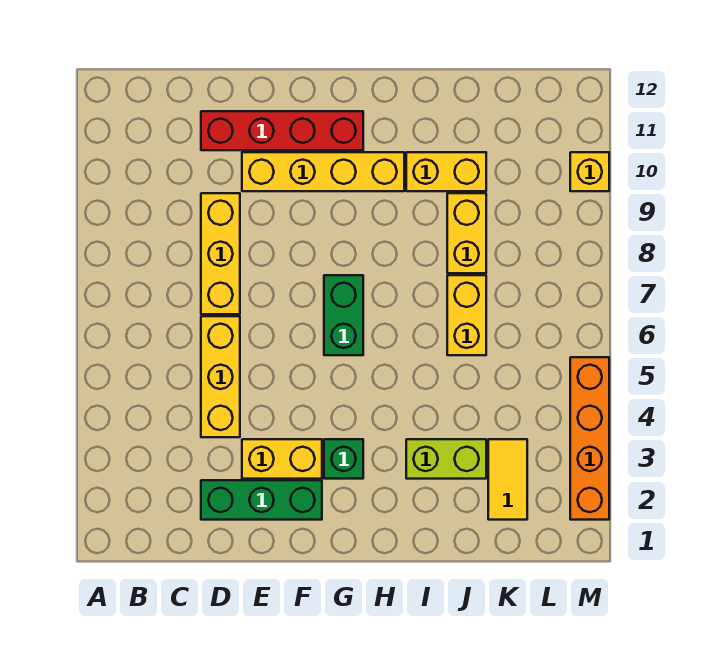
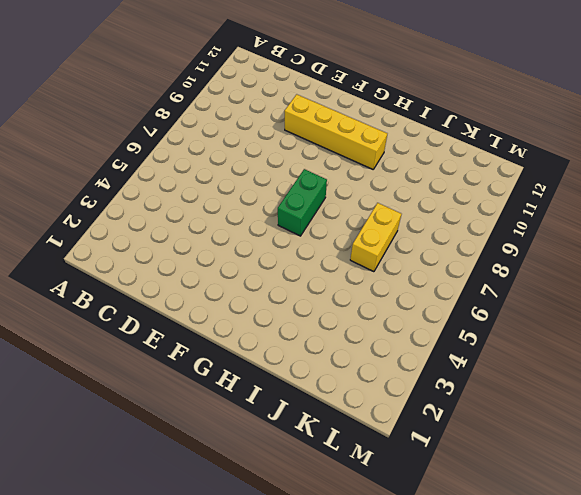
none -> green brick D2:F2 level 1
none -> yellow brick D4:D6 level 1
none -> yellow brick D7:D9 level 1

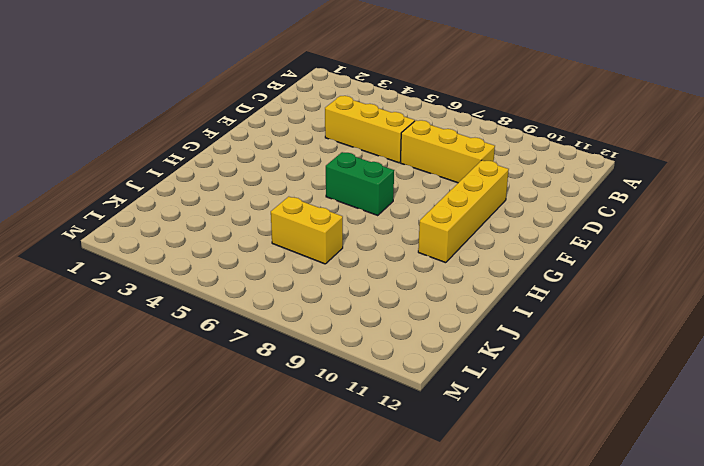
none -> green brick D2:F2 level 1
none -> red brick D11:G11 level 1
none -> yellow brick E3:F3 level 1

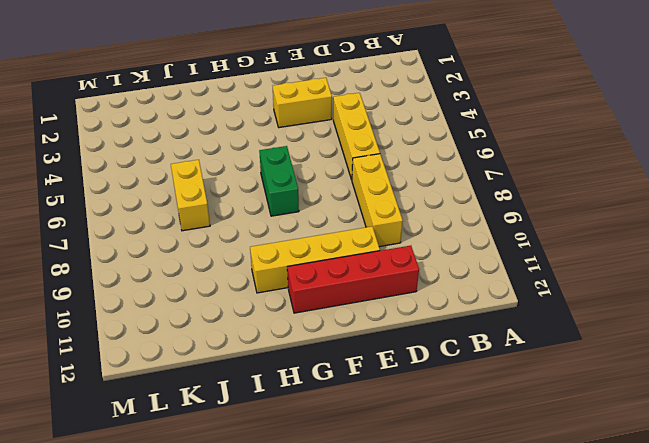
none -> green brick D2:F2 level 1
none -> green brick G3 level 1
none -> lime brick I3:J3 level 1

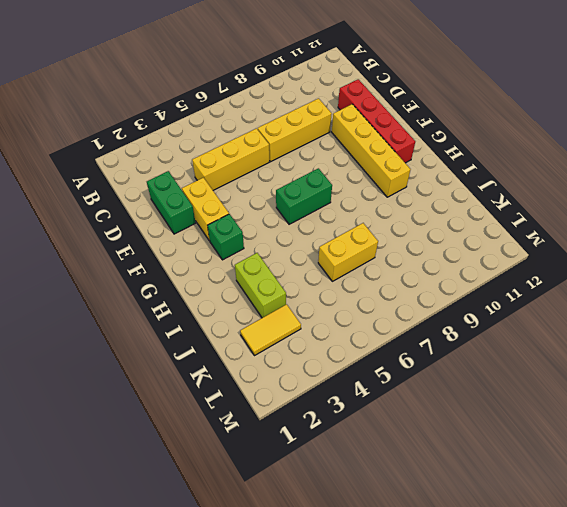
green brick D2:E2 level 1 -> green brick D2:F2 level 1
none -> yellow brick I10:J10 level 1
none -> yellow brick J8:J9 level 1
none -> orange brick M2:M5 level 1

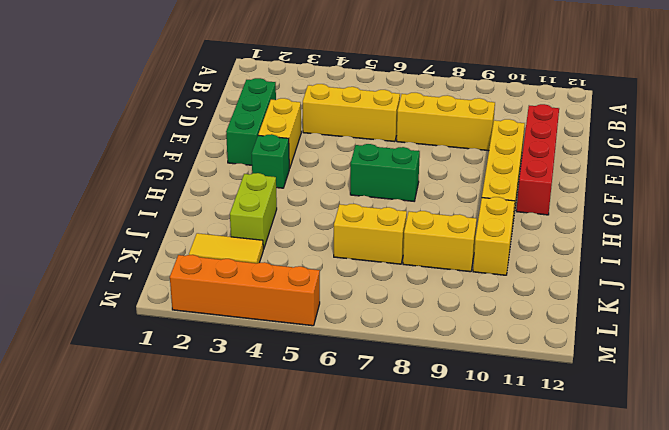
none -> yellow brick M10 level 1

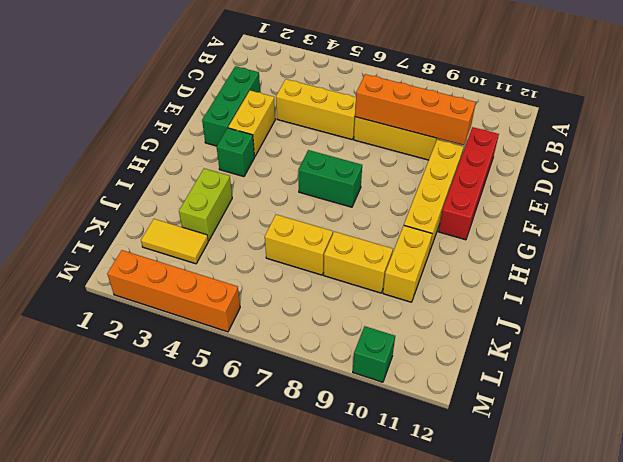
orange brick D7:D10 level 2 -> none
green brick M10 level 1 -> yellow brick M10 level 1

